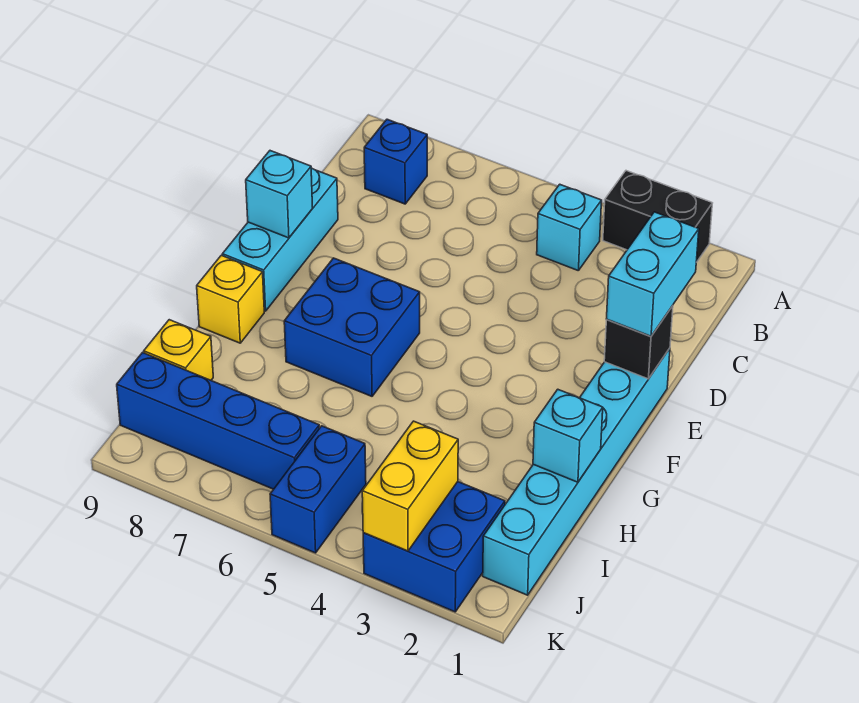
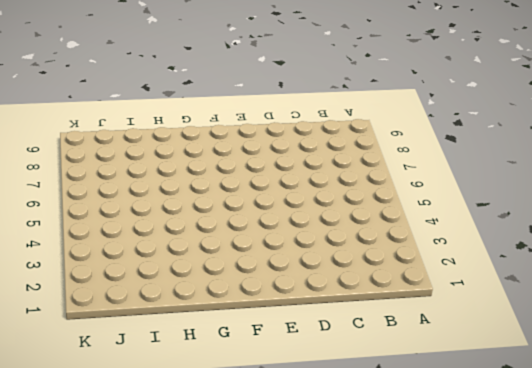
none -> black brick A2:A3 level 1
none -> cyan brick B4 level 1
none -> blue brick B8 level 1

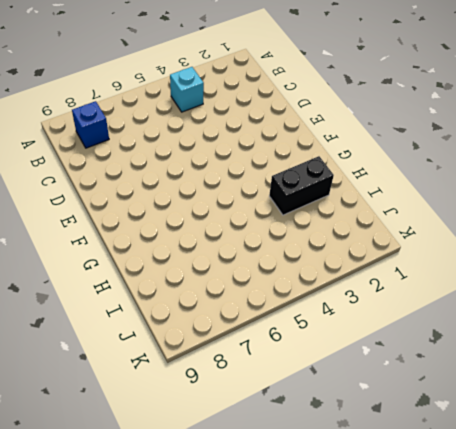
black brick H2:H3 level 1 -> black brick A2:A3 level 1
none -> cyan brick D9:F9 level 1
none -> cyan brick E1:J1 level 1
none -> blue brick F6:G7 level 1

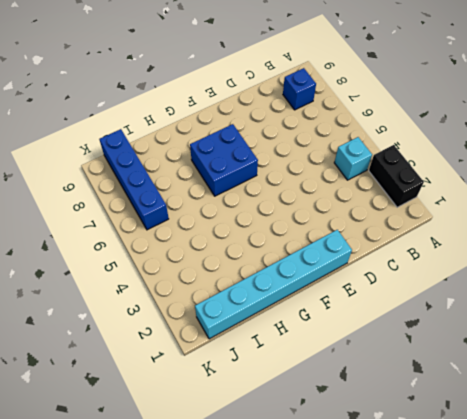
none -> cyan brick D9:F9 level 1
none -> yellow brick G9 level 1
none -> yellow brick I9 level 1

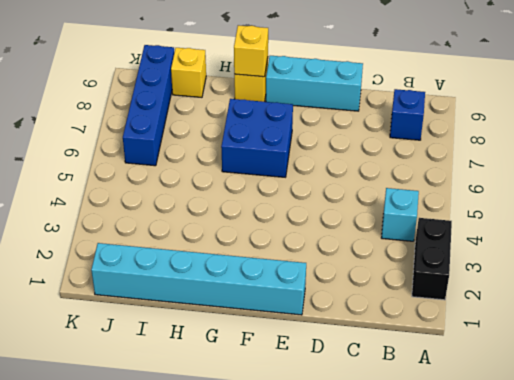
yellow brick G9 level 2 -> none
none -> blue brick J2:K3 level 1
none -> blue brick J5:K5 level 1
none -> black brick E1 level 2

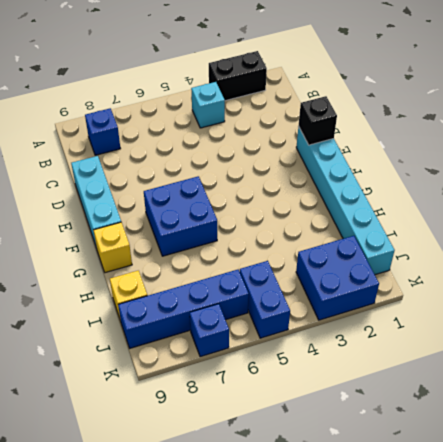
blue brick K7 level 1 -> none
none -> cyan brick E9 level 2
none -> cyan brick H1 level 2
none -> yellow brick J3:K3 level 2

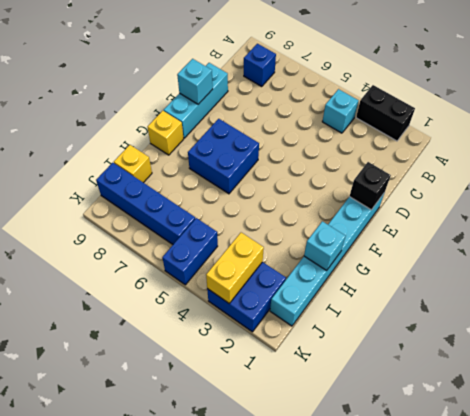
none -> cyan brick D1:E1 level 3

